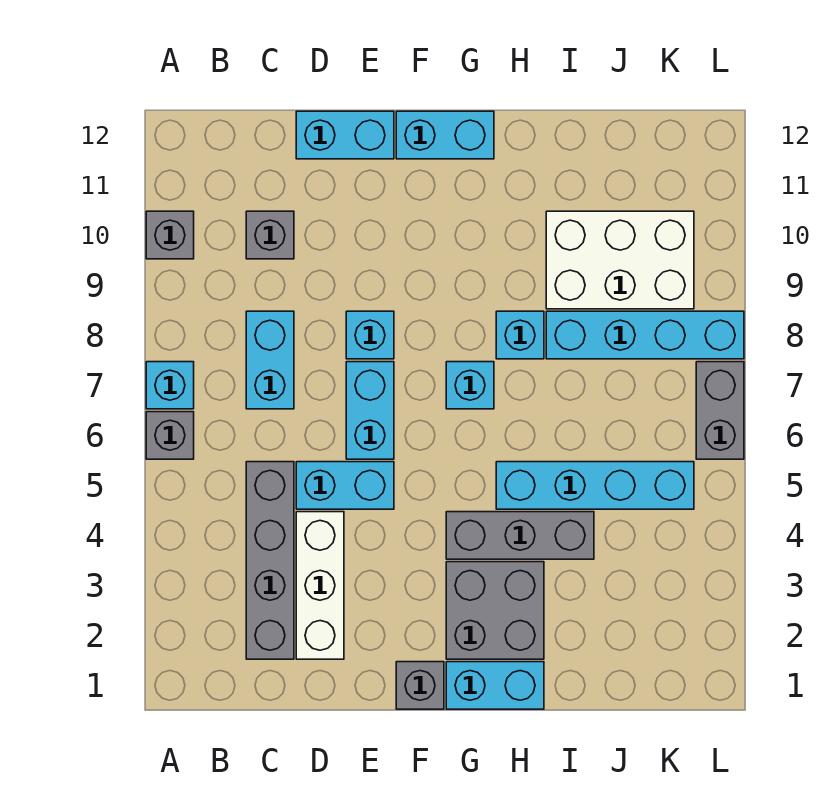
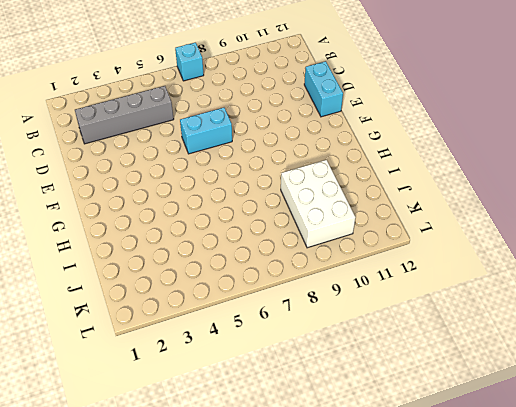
none -> grey brick A6 level 1
none -> grey brick A10 level 1
none -> cyan brick C7:C8 level 1

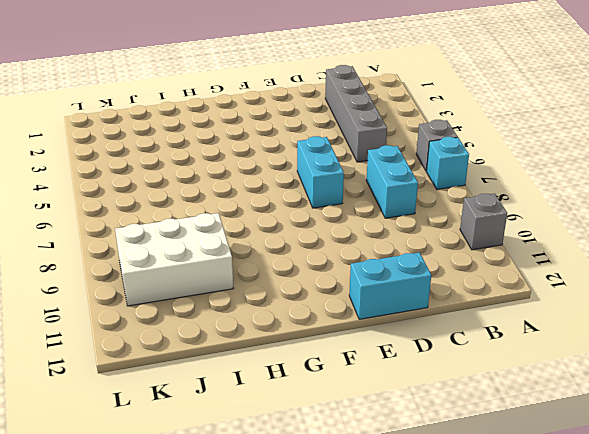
none -> grey brick C10 level 1
none -> white brick D2:D4 level 1
none -> cyan brick D5:E5 level 1

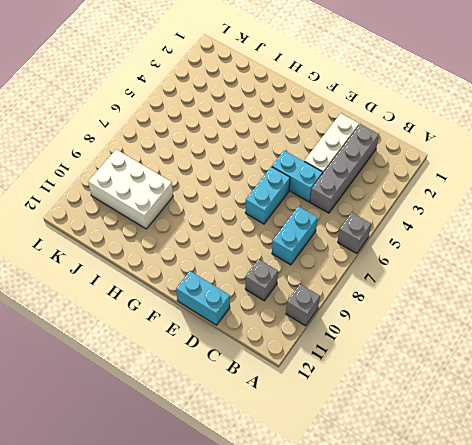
none -> cyan brick A7 level 1
none -> cyan brick E8 level 1
none -> grey brick F1 level 1

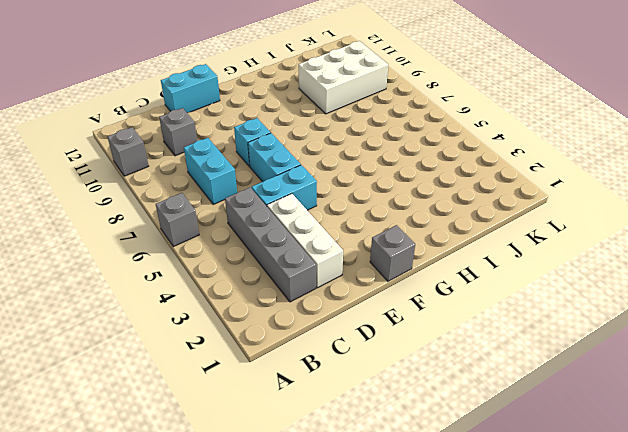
none -> cyan brick A7 level 1
none -> cyan brick F12:G12 level 1
none -> cyan brick G1:H1 level 1

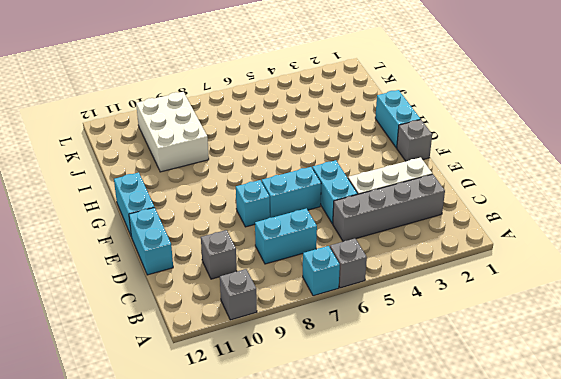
none -> grey brick G2:H3 level 1
none -> grey brick G4:I4 level 1
none -> cyan brick G7 level 1

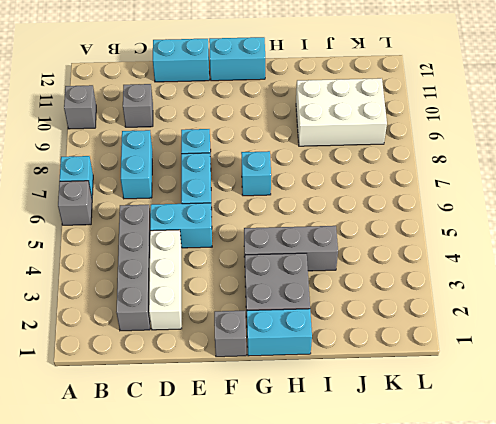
none -> cyan brick H5:K5 level 1
none -> cyan brick H8 level 1
none -> cyan brick I8:L8 level 1

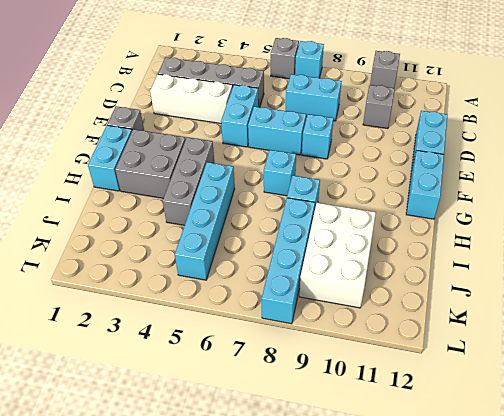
none -> grey brick L6:L7 level 1

